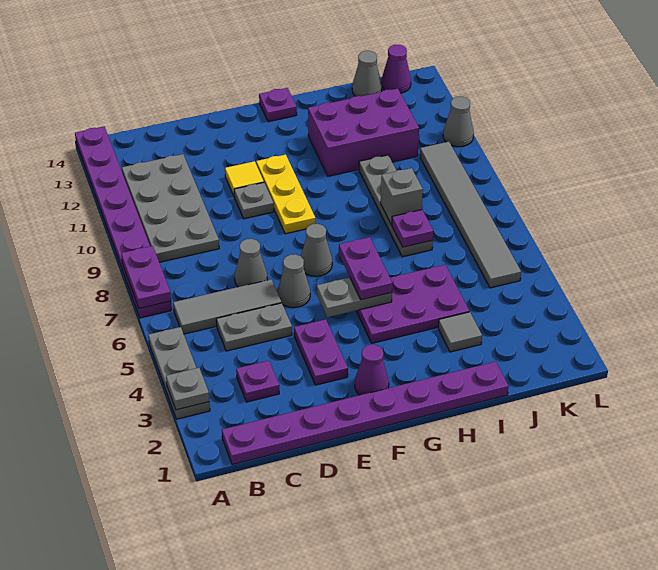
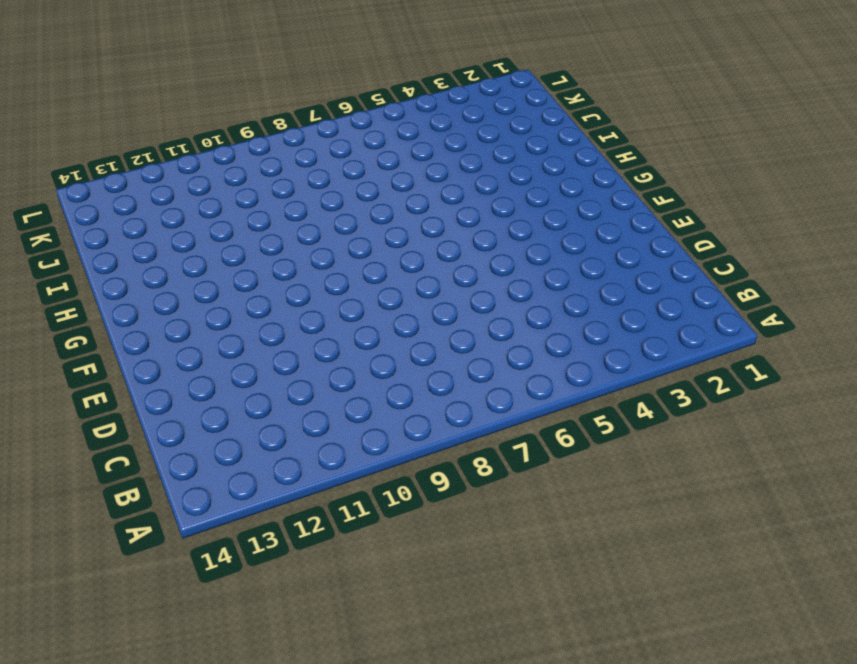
none -> grey plate A3:A5 level 1
none -> purple plate A7:A14 level 1
none -> purple plate B1:I1 level 1
none -> grey tile B6:D6 level 1

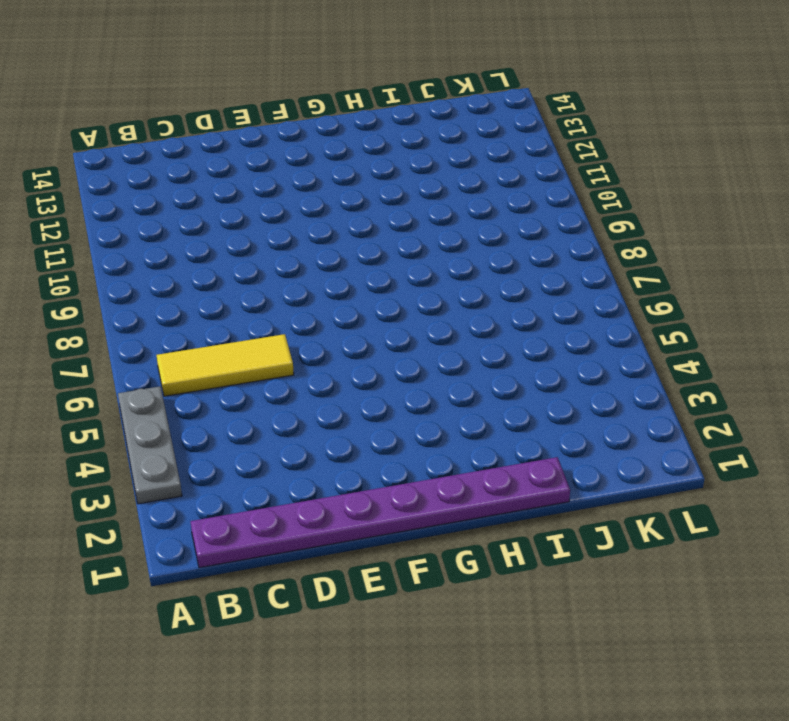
yellow tile B6:D6 level 1 -> grey tile B6:D6 level 1
none -> purple plate A7:A14 level 1
none -> grey plate B9:C12 level 1
none -> purple plate C3 level 1
none -> grey plate C5:D5 level 1

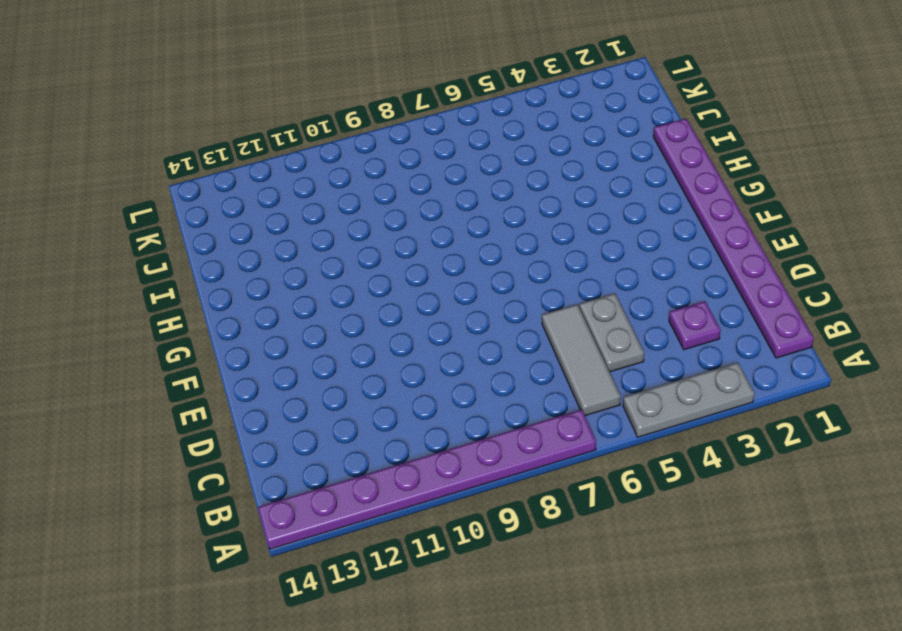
none -> grey plate B9:C12 level 1
none -> grey cone D7 level 1
none -> purple plate E3:E4 level 1
none -> grey cone E6 level 1

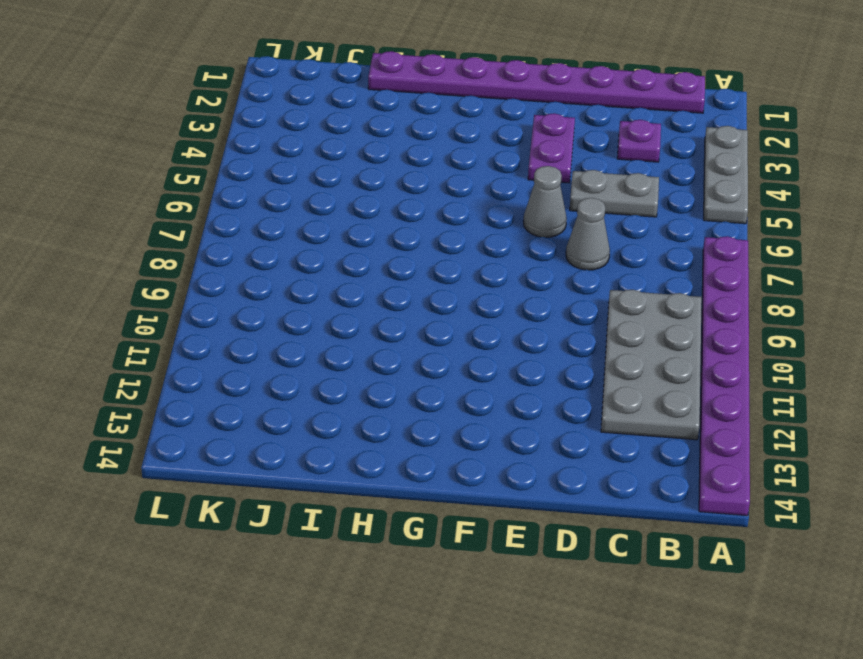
none -> grey tile B6:D6 level 1
none -> grey plate E10 level 1
none -> yellow tile E11 level 1
none -> purple cone F2 level 1

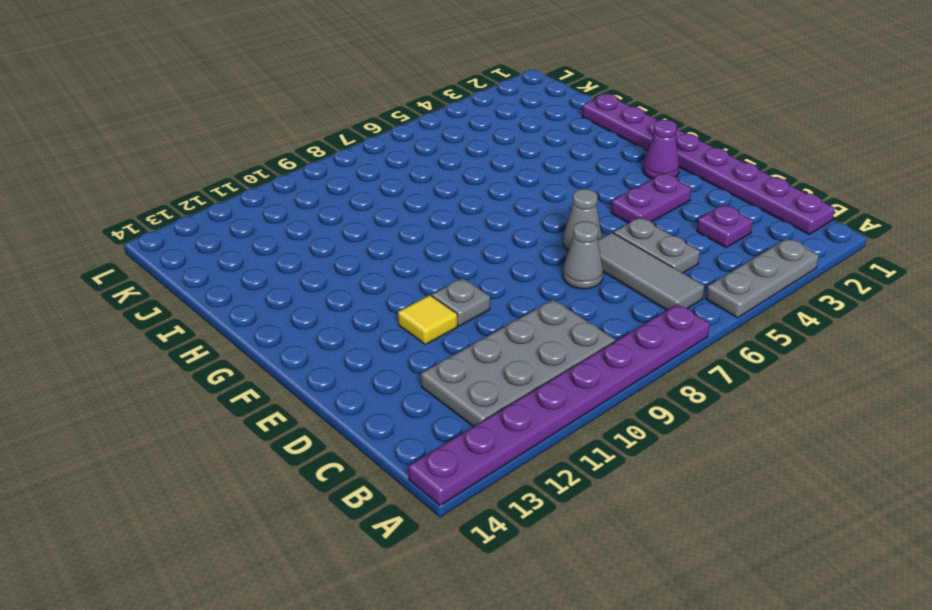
none -> grey cone F7 level 1
none -> yellow plate F9:F11 level 1
none -> purple plate G4:I5 level 1
none -> purple plate G14 level 1

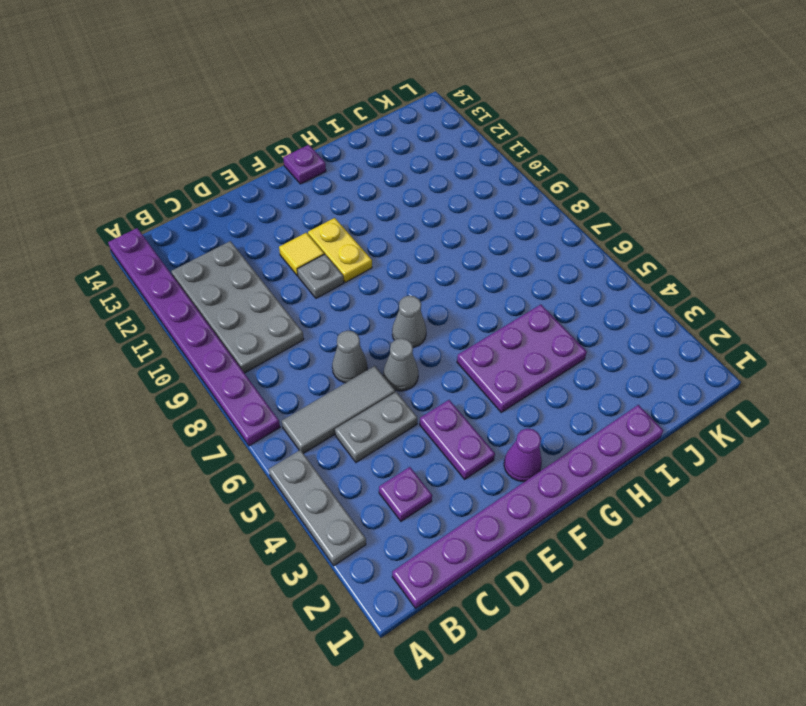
yellow plate F10:F11 level 1 -> yellow plate F9:F11 level 1
none -> purple brick H11:J12 level 1
none -> grey tile I3 level 1
none -> grey plate I7:I10 level 1
none -> grey cone J14 level 1

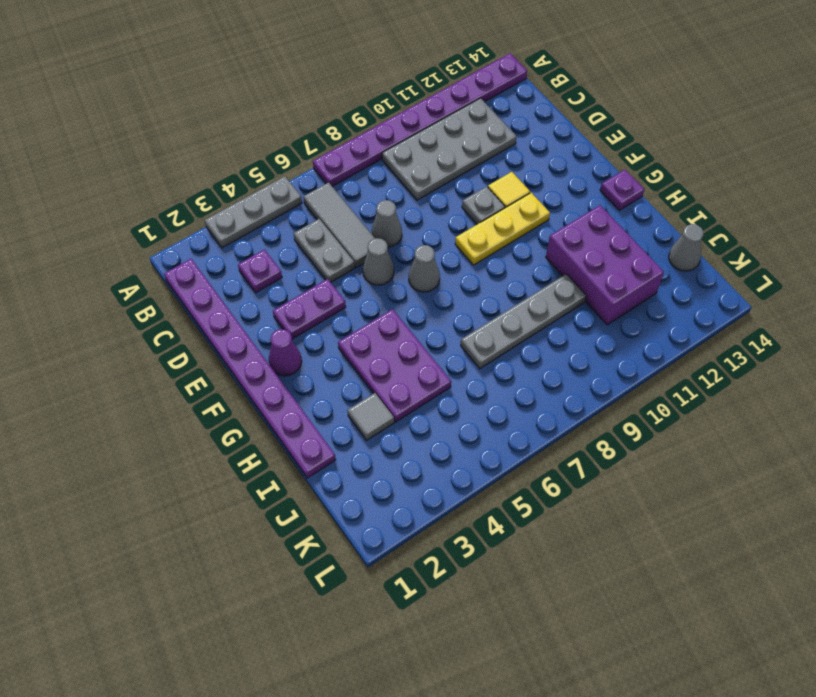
none -> grey tile K5:K10 level 1
none -> purple cone K14 level 1
none -> grey cone L11 level 1
none -> grey plate A3 level 2

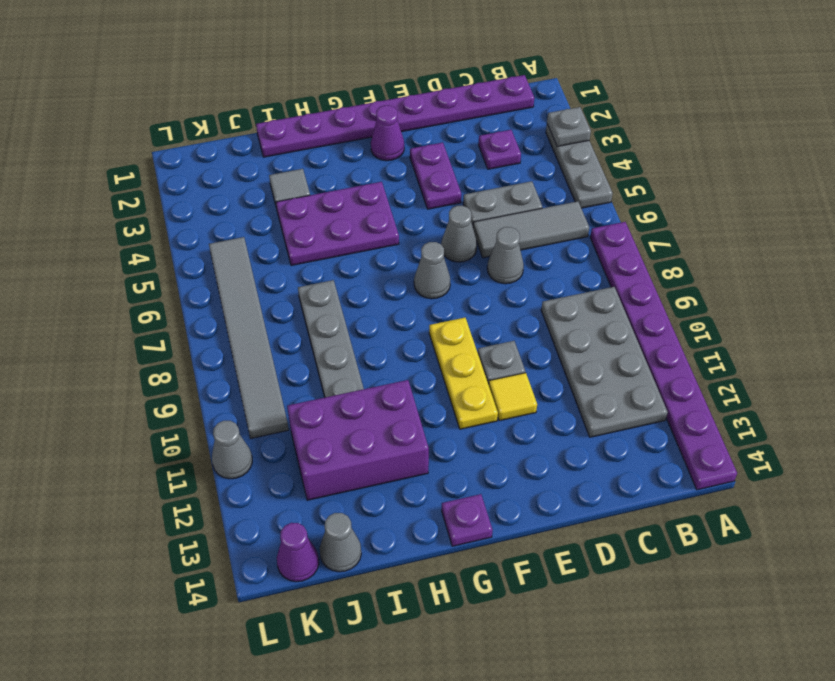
none -> purple plate A7:A8 level 2
none -> grey plate F5:G5 level 2
none -> purple plate I7 level 2
none -> grey brick I8 level 2

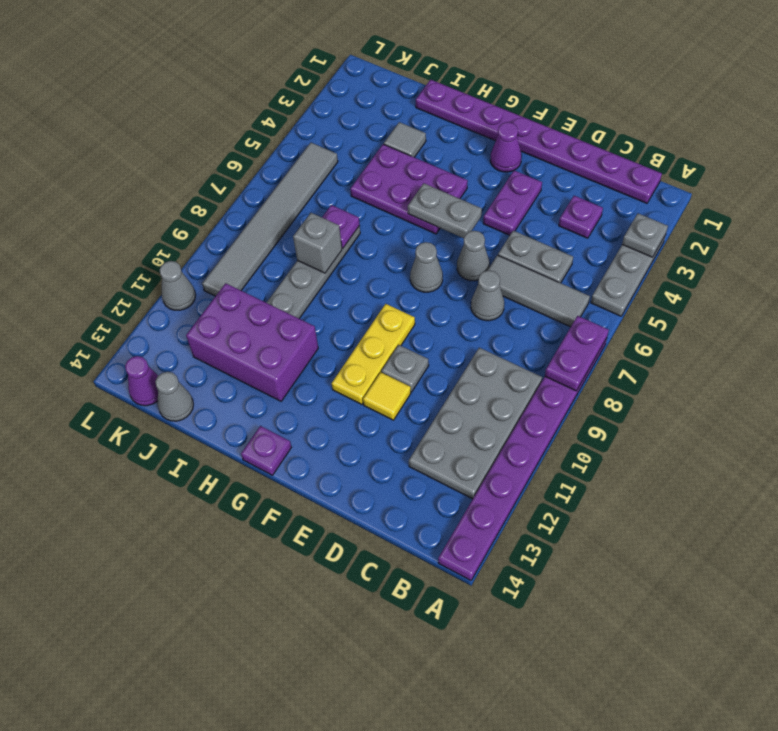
none -> purple plate G5:G6 level 3

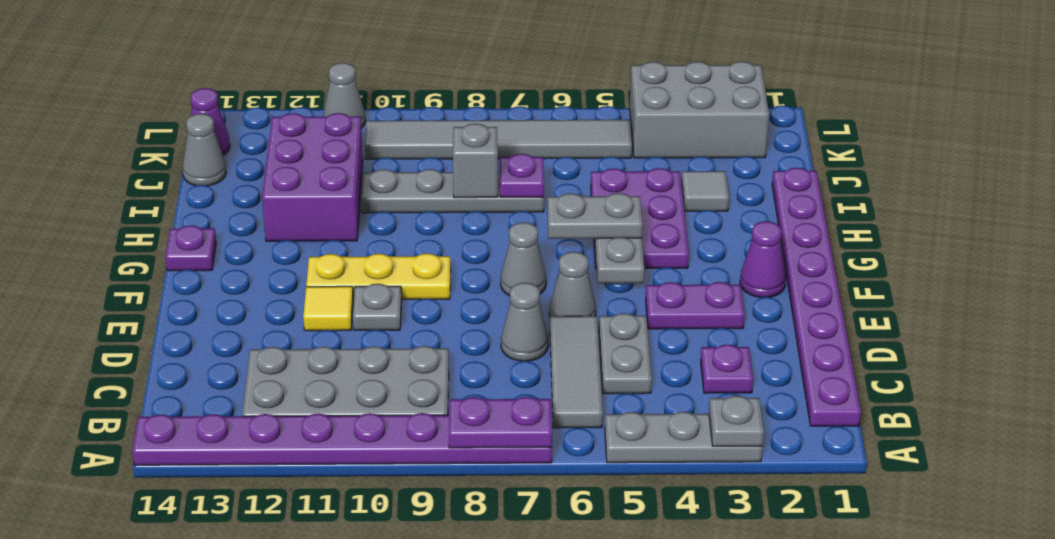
grey plate G5:G6 level 3 -> purple plate G5:G6 level 3
grey brick K2:L4 level 1 -> none

